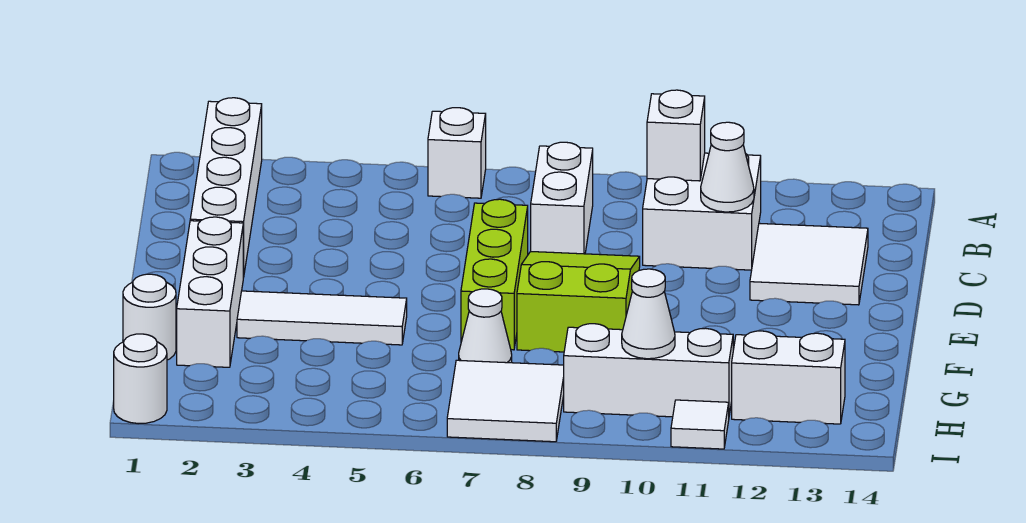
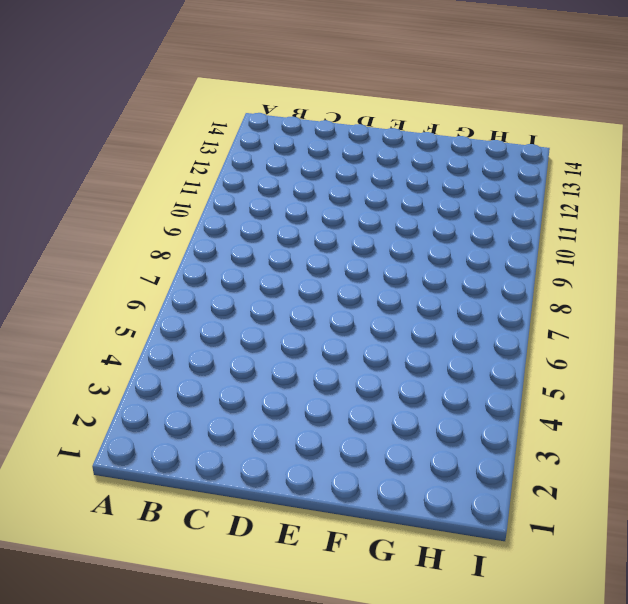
none -> white brick A2:D2 level 1
none -> white brick A6 level 1
none -> white brick B8:C8 level 1

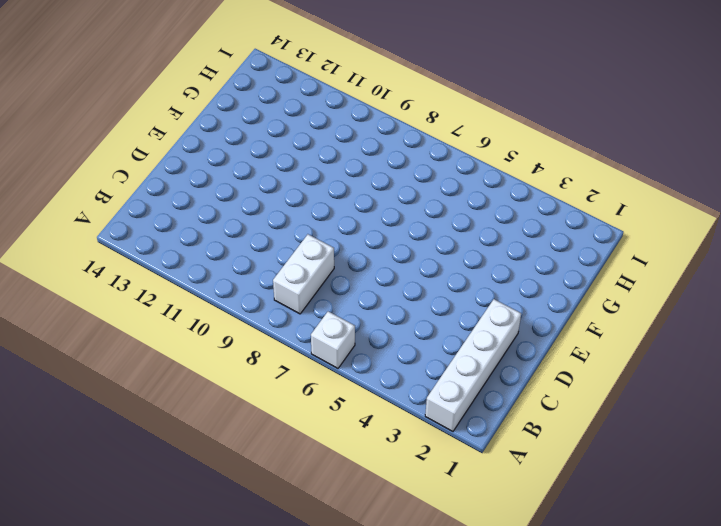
none -> white brick B10:C11 level 1
none -> white tile C12:D13 level 1
none -> lime brick D7:F7 level 1

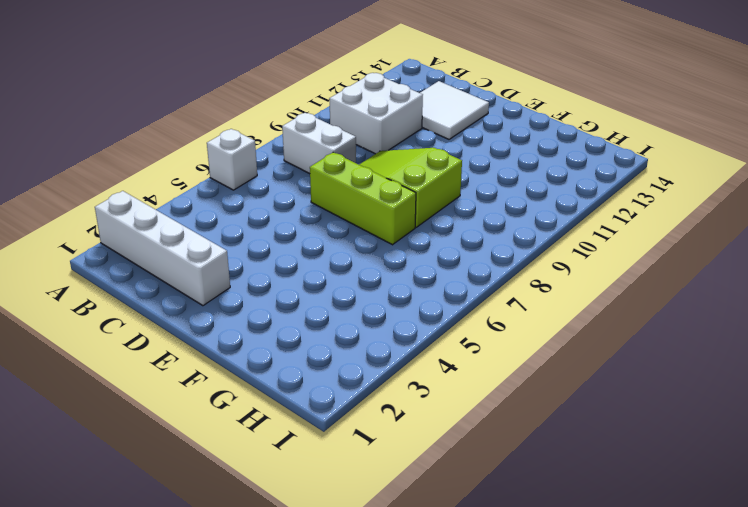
none -> white brick E2:G2 level 1
none -> white tile F3:F5 level 1
none -> white round brick G1 level 1

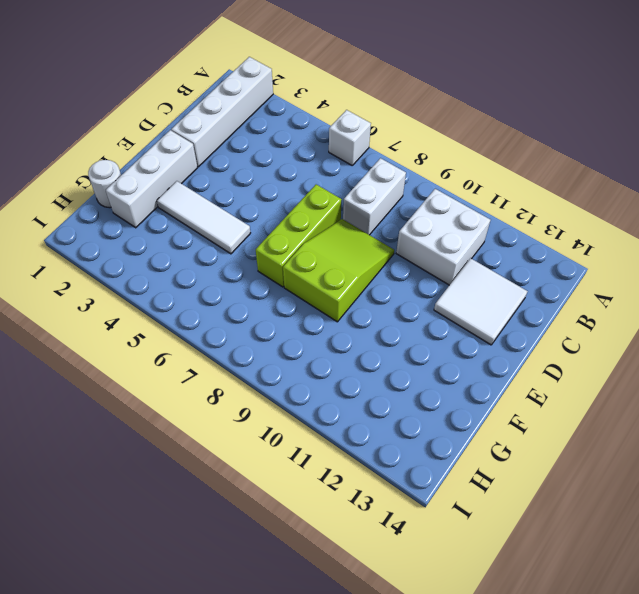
none -> white cone G7 level 1
none -> white tile H7:I8 level 1
none -> white brick H9:H11 level 1

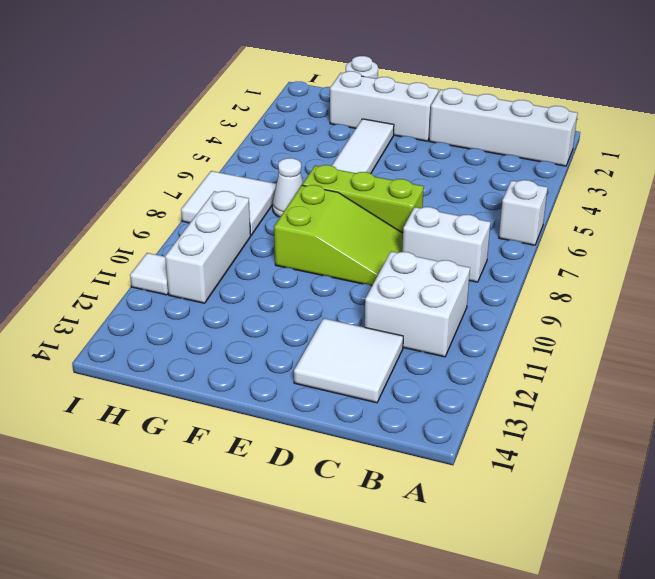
none -> white brick H12:H13 level 1
none -> white round brick I1 level 1
none -> white brick B10 level 2

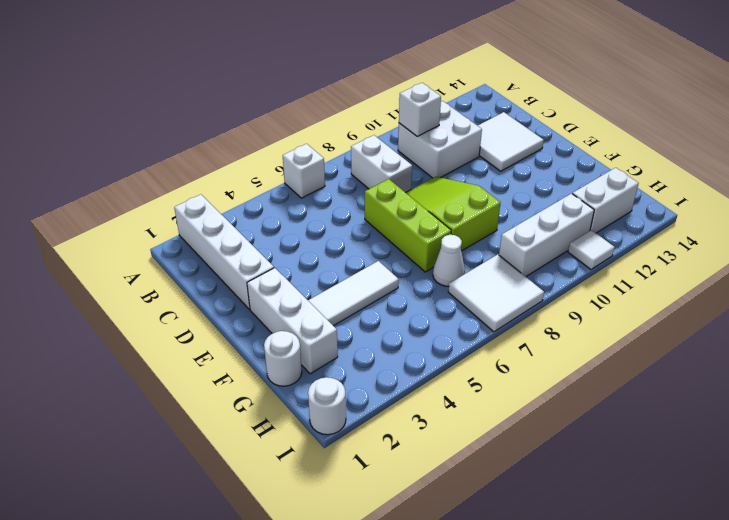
none -> white cone C11 level 2
none -> white cone H10 level 2

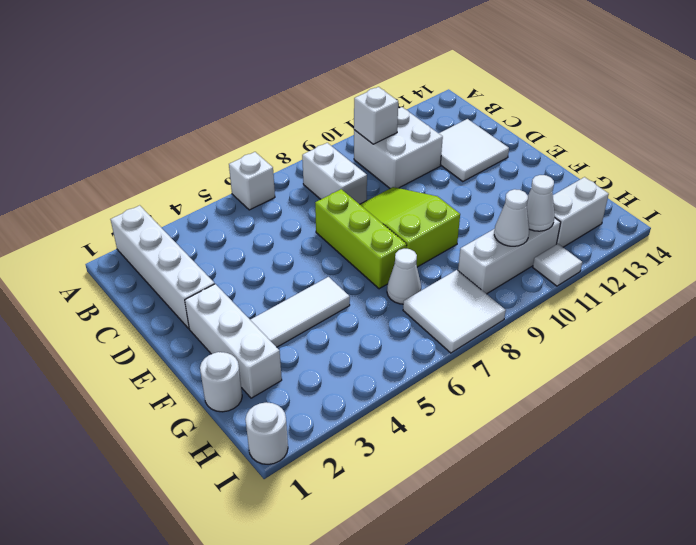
white cone H11 level 2 -> white cone C11 level 2

